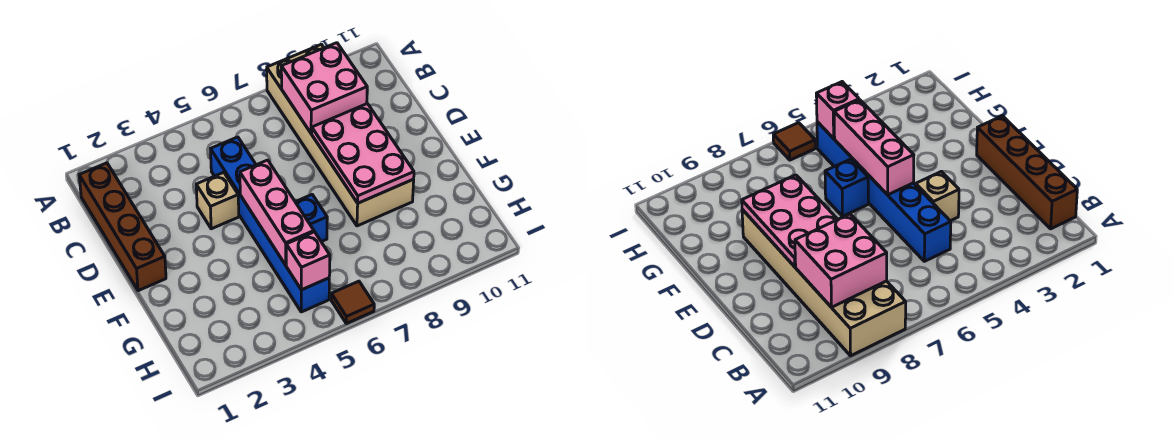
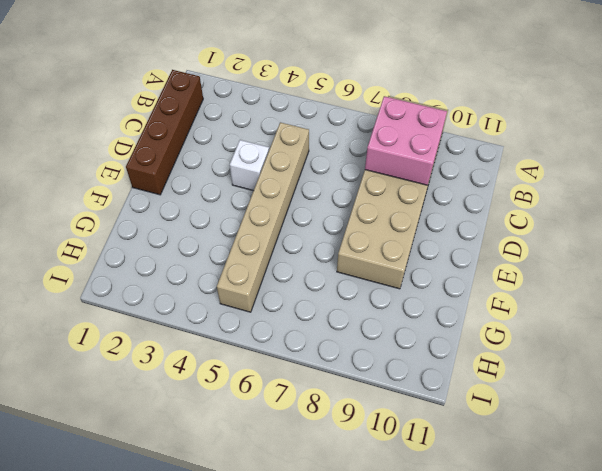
tan brick C5:H5 level 1 -> blue brick C5:H5 level 1
white brick D4 level 1 -> tan brick D4 level 1
none -> blue brick F6 level 1
none -> brown tile I6 level 1

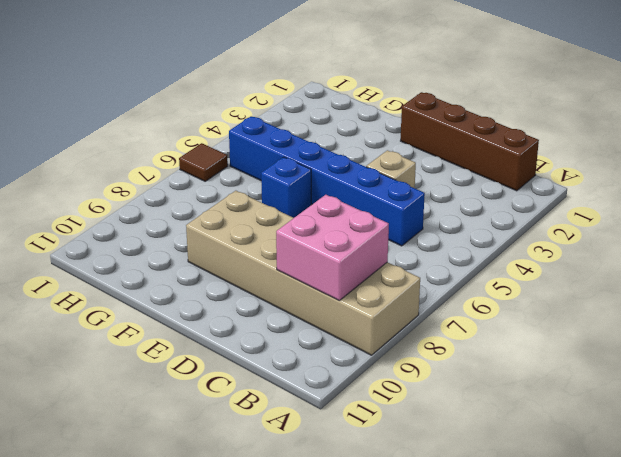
none -> pink plate D8:F9 level 2
none -> pink brick E5:G5 level 2

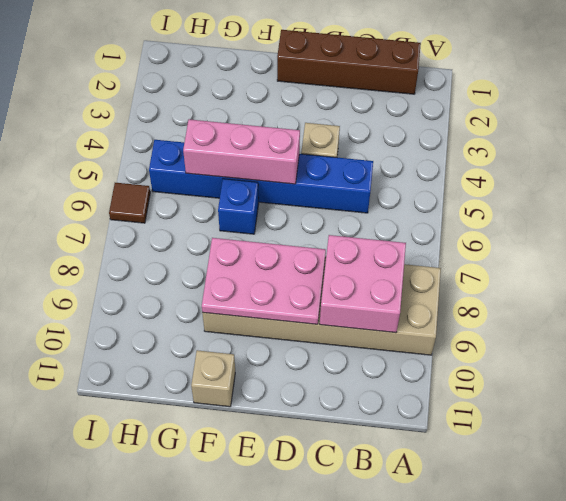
tan brick F11 level 1 -> none
none -> pink brick H5 level 2

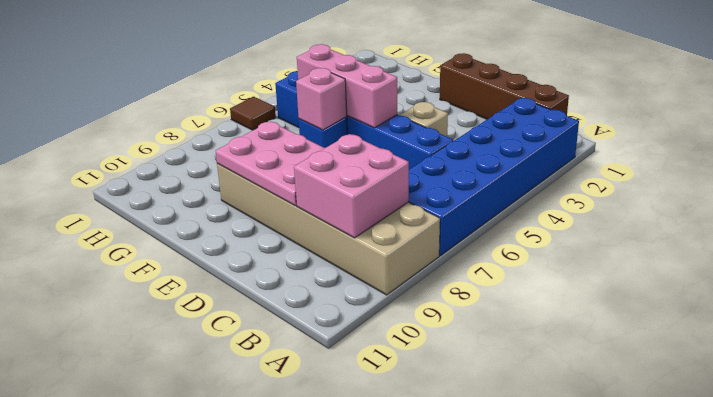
blue brick A2:B7 level 1 -> none
pink brick F6 level 2 -> pink brick H5 level 2

